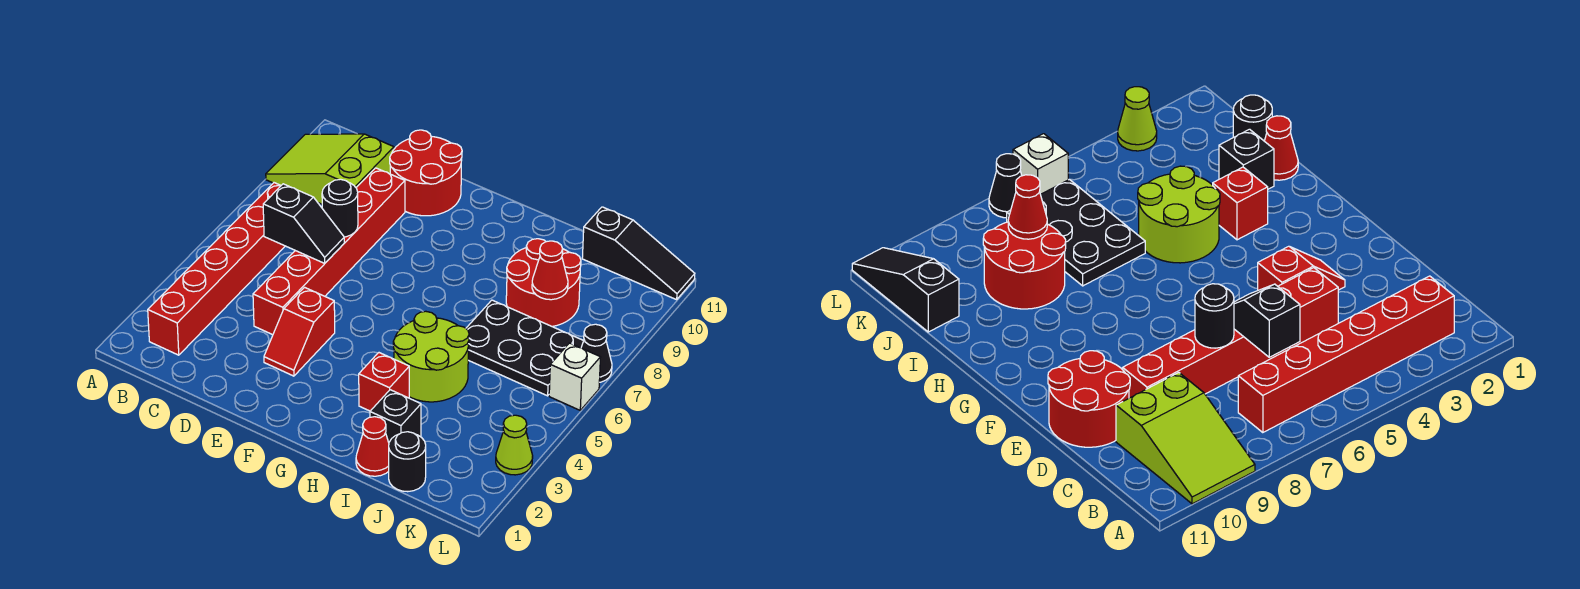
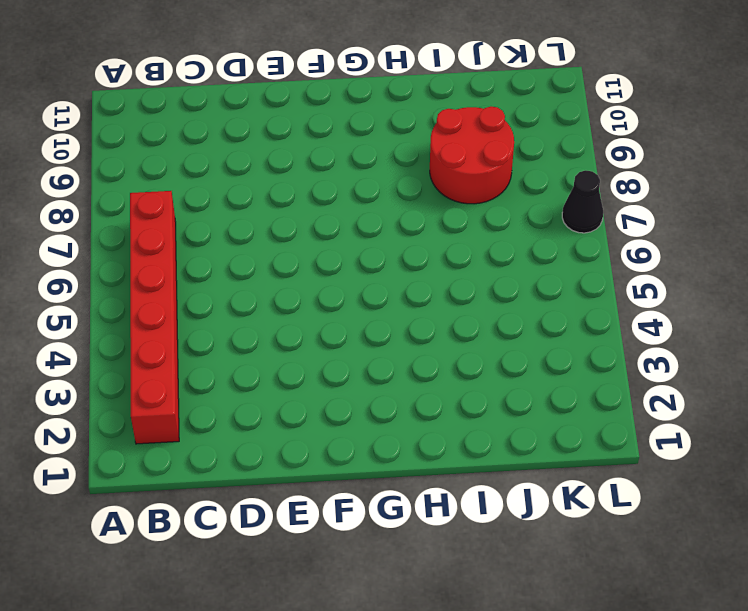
none -> lime slope A9:C10 level 1 top C
none -> red brick D4:D9 level 1
none -> red round brick D10:E11 level 1

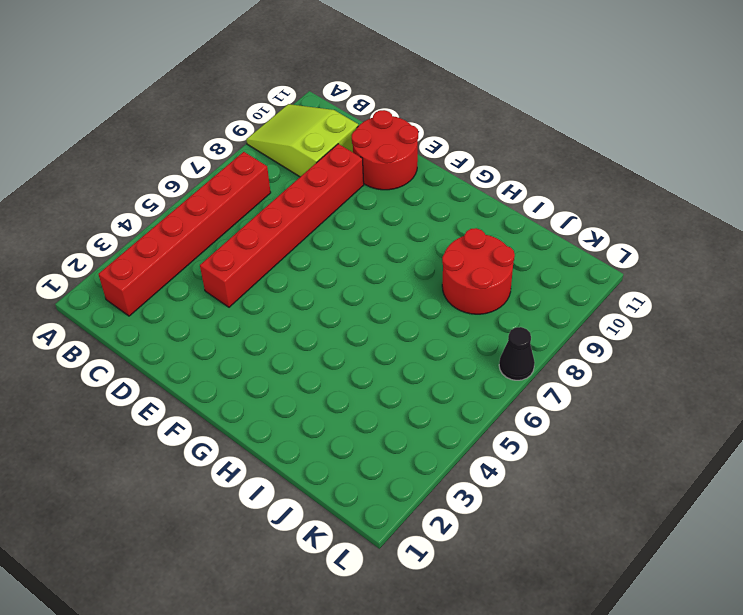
none -> red slope E3:E4 level 1 top 4
none -> red brick H3 level 1
none -> lime round brick H4:I5 level 1

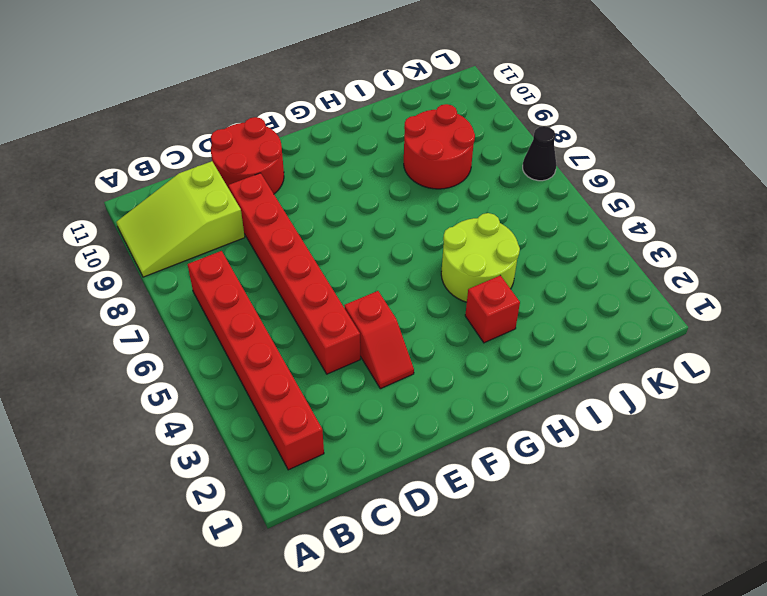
none -> red cone I1 level 1
none -> black brick I2 level 1
none -> black plate I6:K7 level 1

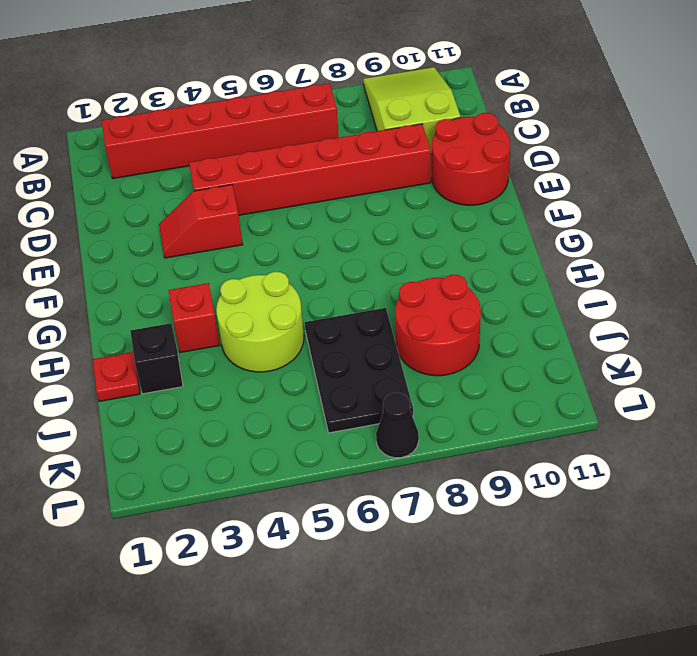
red plate I1 level 1 -> red cone I1 level 1
none -> black round brick J1 level 1
none -> black slope J11:L11 level 1 top J
none -> lime cone L3 level 1

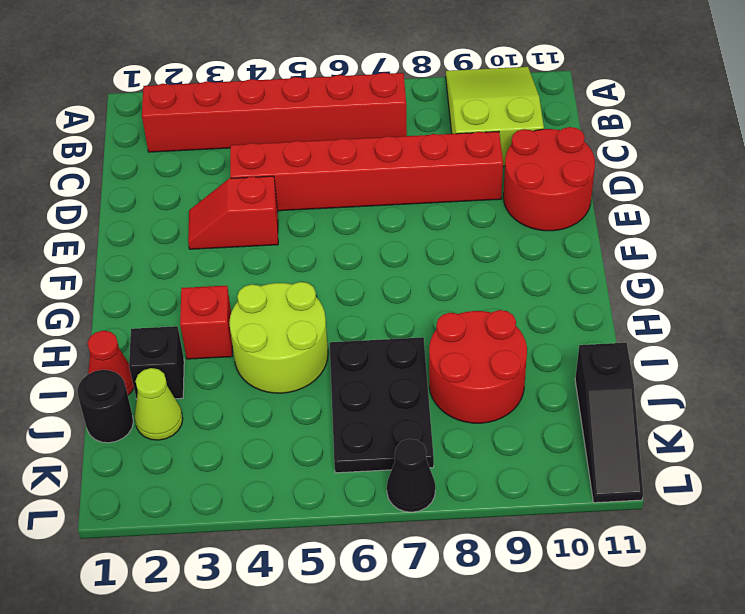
lime cone J2 level 1 -> lime cone L3 level 1
none -> white brick L6 level 1
none -> black slope C6:D6 level 2 top C
none -> black round brick D7 level 2

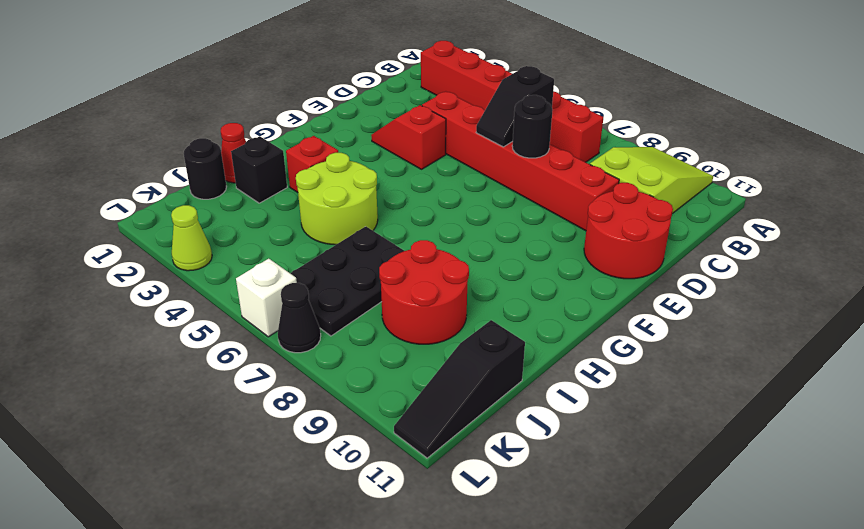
none -> red cone J8 level 2

